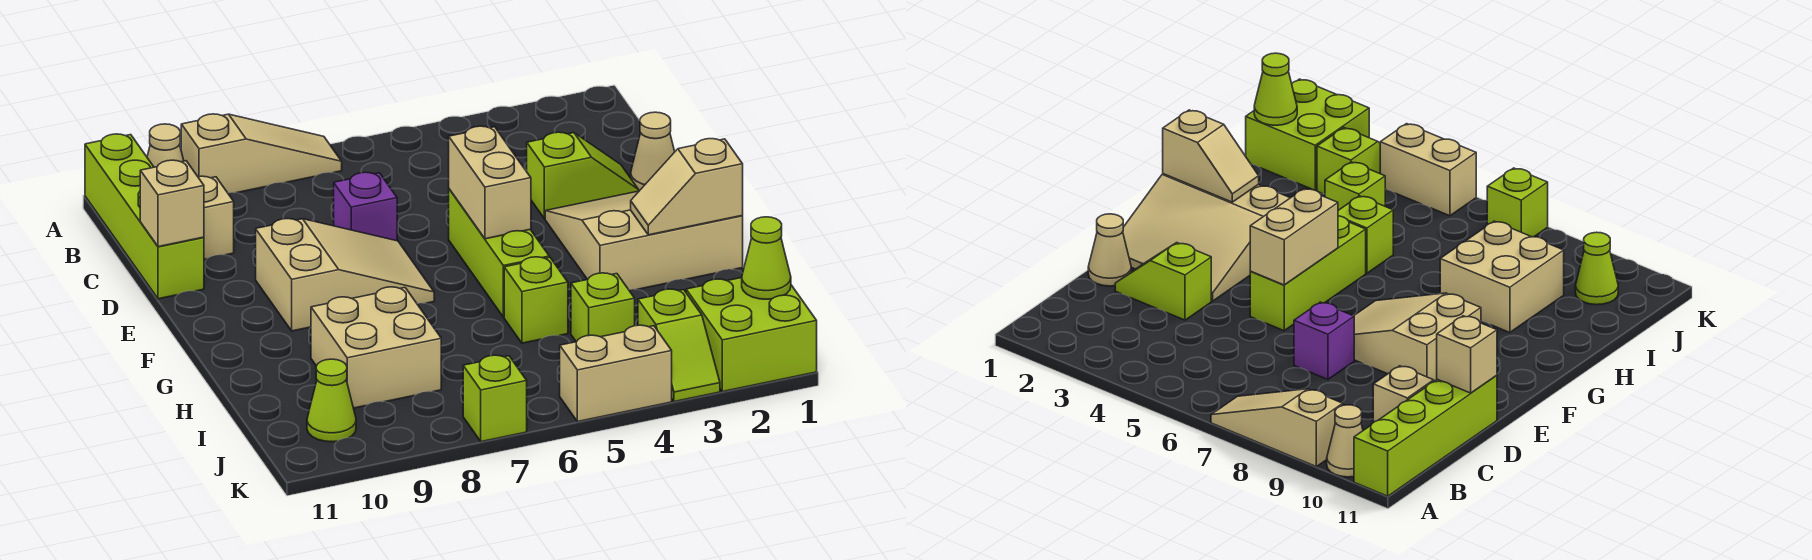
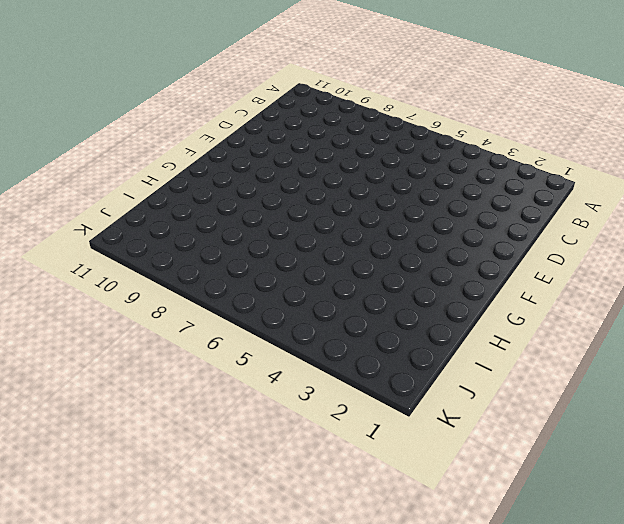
none -> tan slope A7:A9 level 1 top 9
none -> tan cone A10 level 1
none -> lime brick A11:D11 level 1

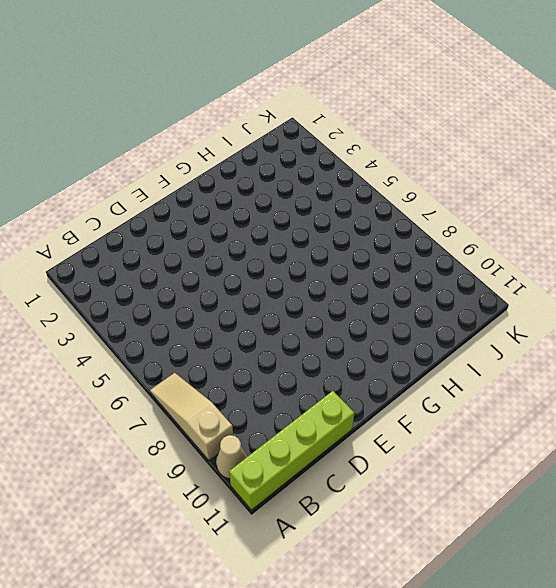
none -> tan brick C10 level 1
none -> tan cone D1 level 1
none -> lime slope D2:D3 level 1 top 3

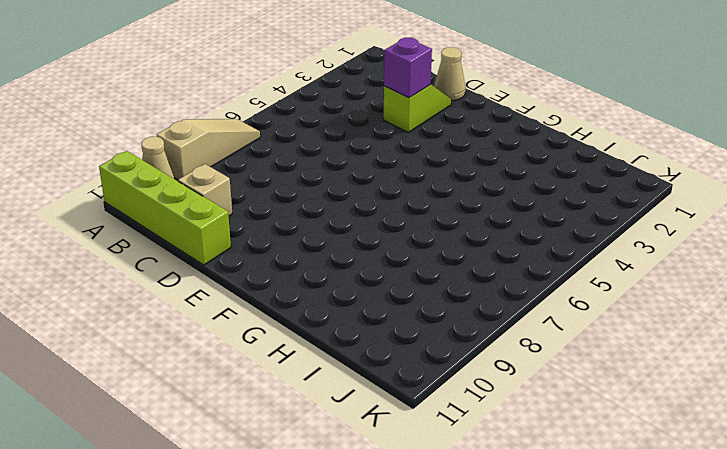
purple brick D3 level 2 -> purple brick D7 level 1
none -> tan slope E1:G3 level 1 top G
none -> lime brick E5:G5 level 1
none -> tan slope E7:F9 level 1 top 9

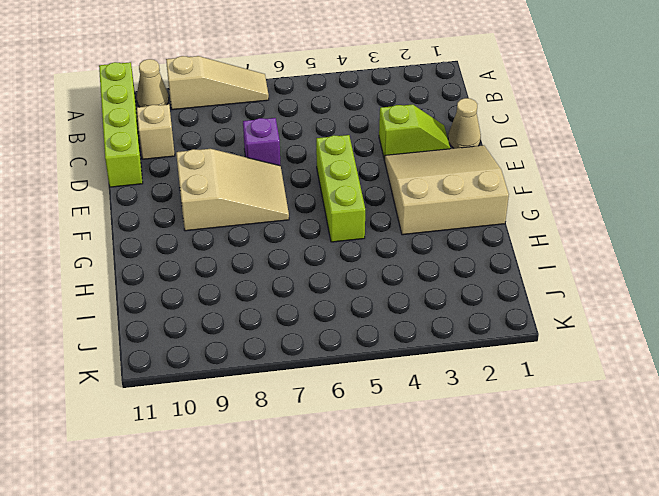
none -> lime brick H5 level 1
none -> tan brick H8:I9 level 1
none -> lime brick I4 level 1

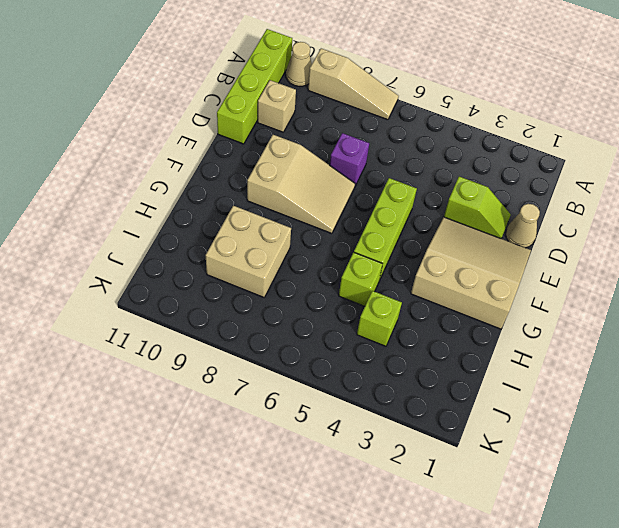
none -> lime brick J1:K2 level 1
none -> lime slope J3:K3 level 1 top J
none -> lime cone J10 level 1

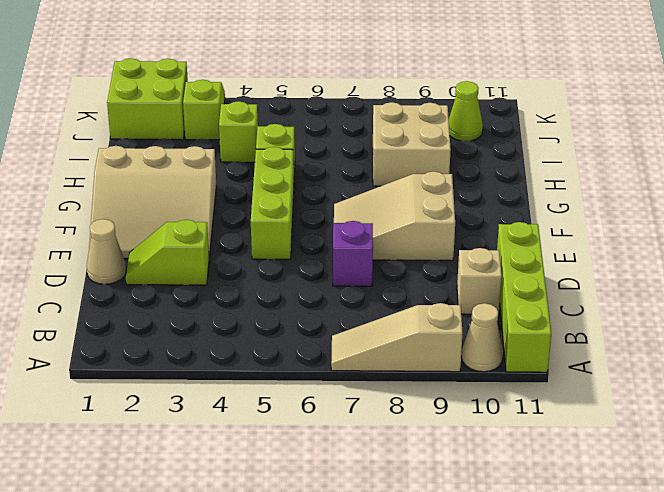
none -> tan brick K4:K5 level 1
none -> lime brick K7 level 1
none -> tan brick D11 level 2

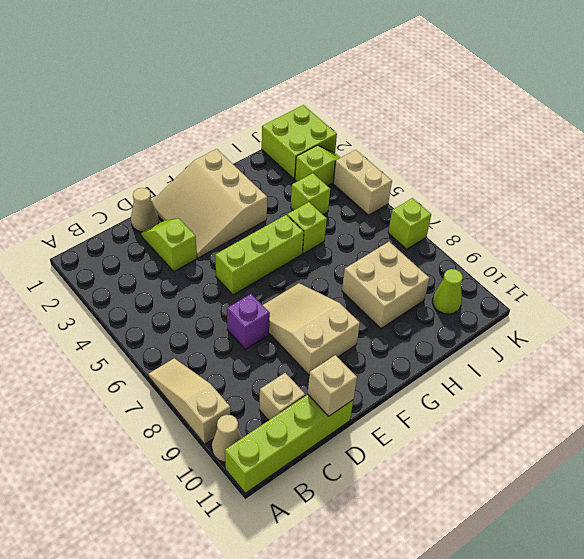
none -> tan brick E5:F5 level 2
none -> tan slope G1:G2 level 2 top 1
none -> lime cone J1 level 2

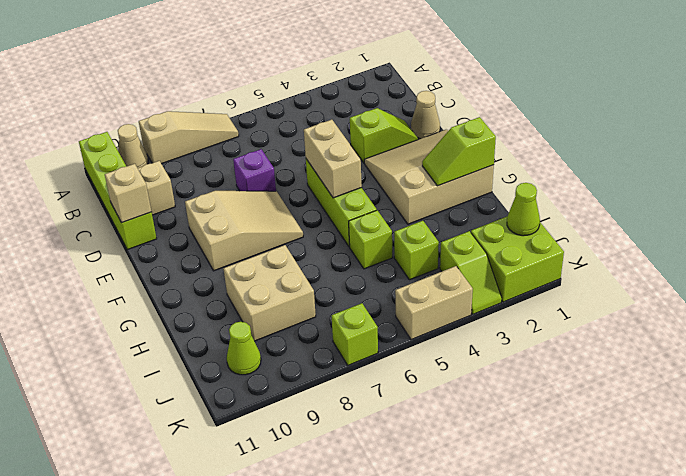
lime slope G1:G2 level 2 top 1 -> tan slope G1:G2 level 2 top 1

